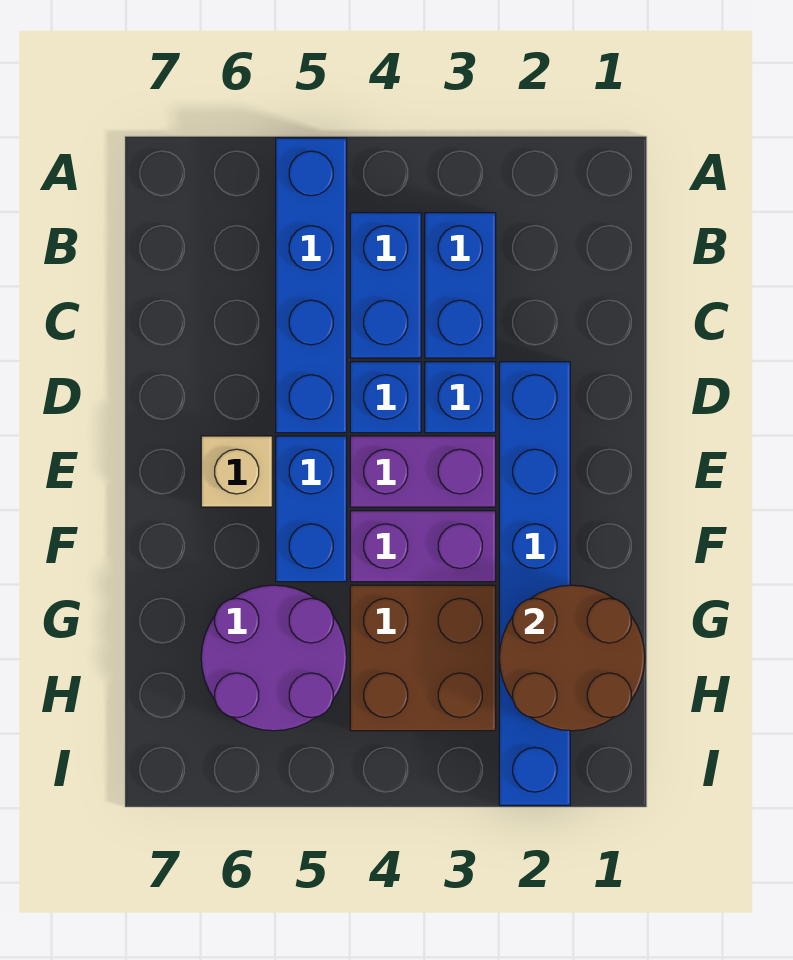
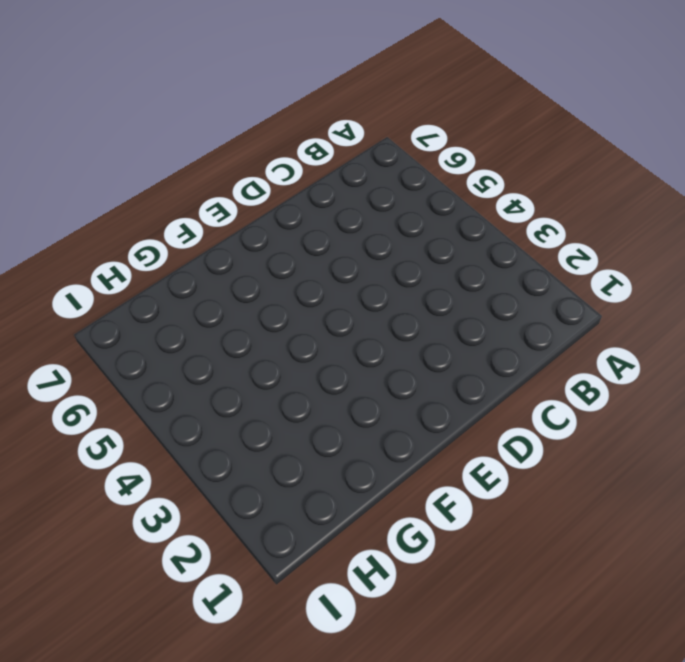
none -> blue brick A5:D5 level 1
none -> blue brick B3:C3 level 1
none -> blue brick B4:C4 level 1

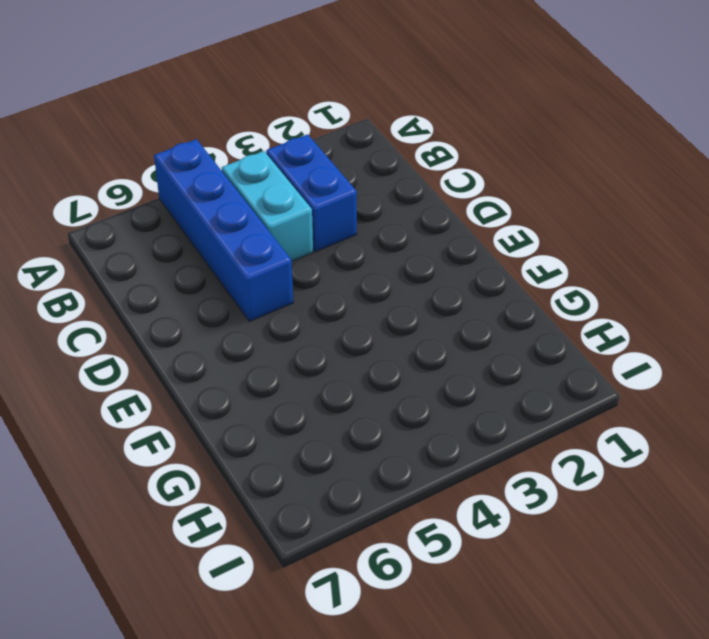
cyan brick B4:C4 level 1 -> blue brick B4:C4 level 1
none -> blue brick D2:I2 level 1
none -> blue brick D3 level 1
none -> blue brick D4 level 1

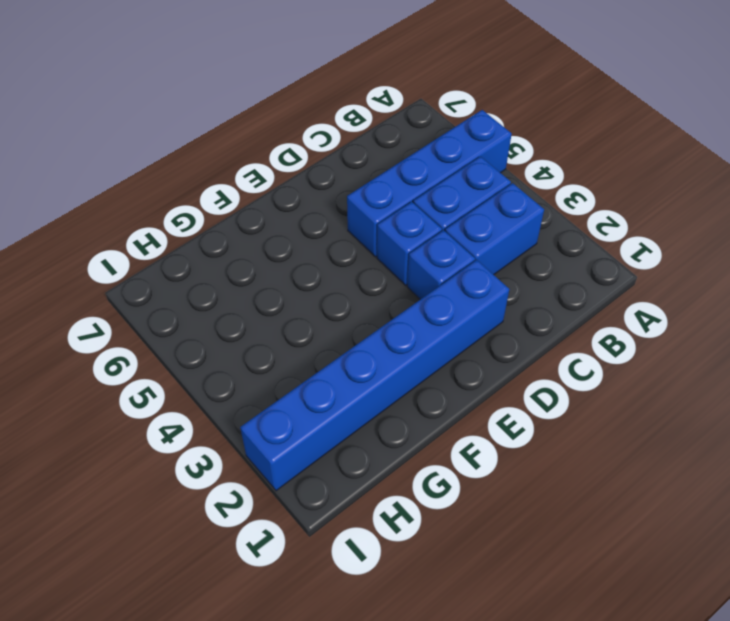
none -> purple brick E3:E4 level 1
none -> blue brick E5:F5 level 1
none -> tan brick E6 level 1

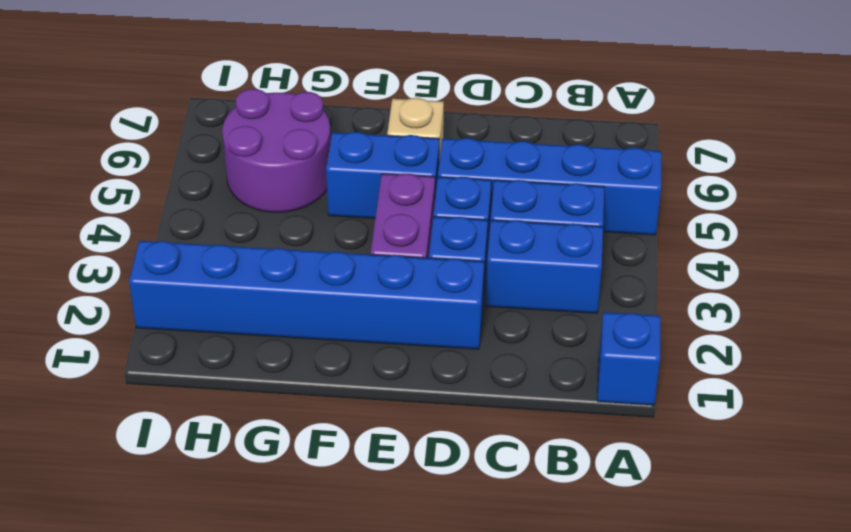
blue brick A1 level 1 -> none
none -> purple brick F3:F4 level 1
none -> brown brick G3:H4 level 1
none -> brown round brick G1:H2 level 2

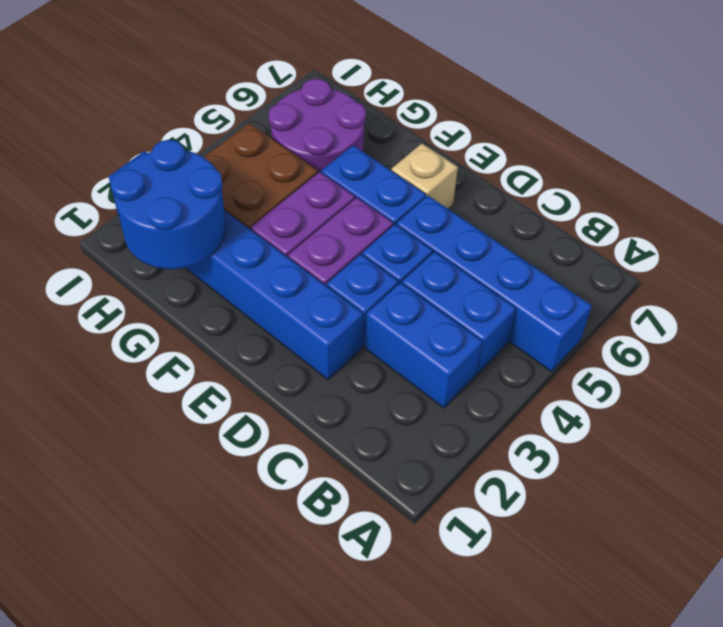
blue round brick G1:H2 level 2 -> brown round brick G1:H2 level 2

